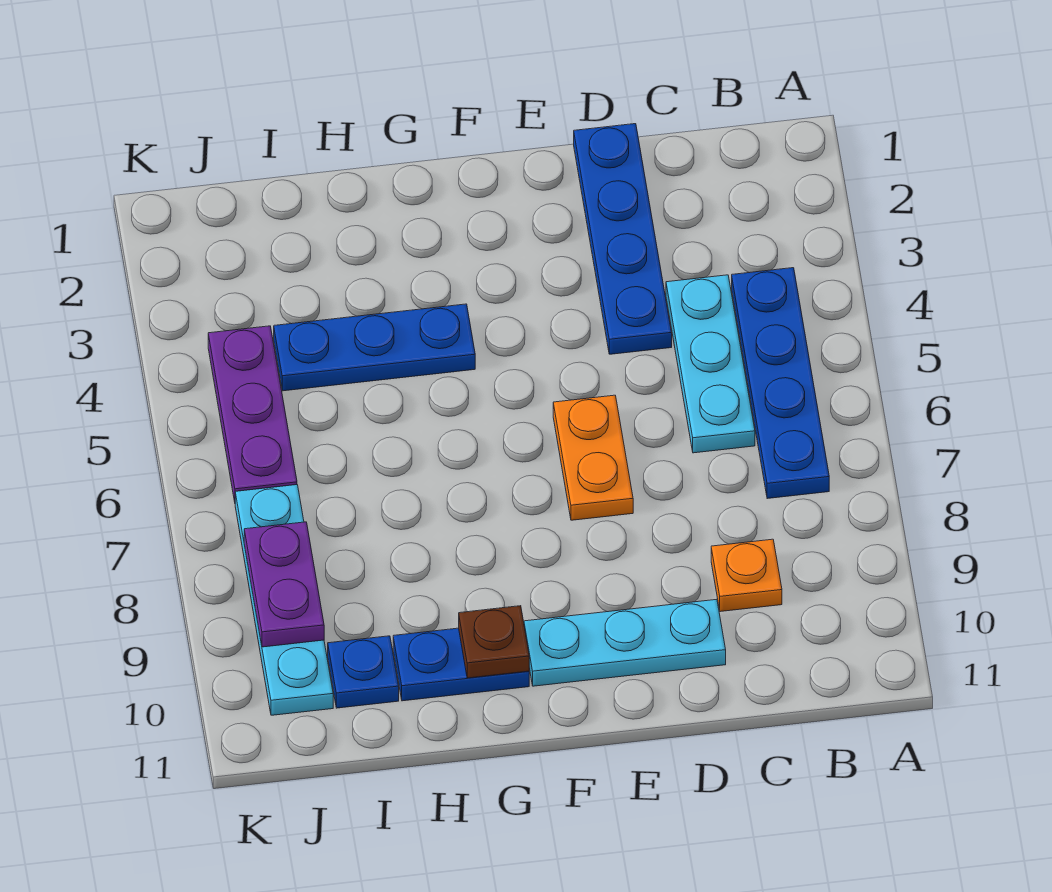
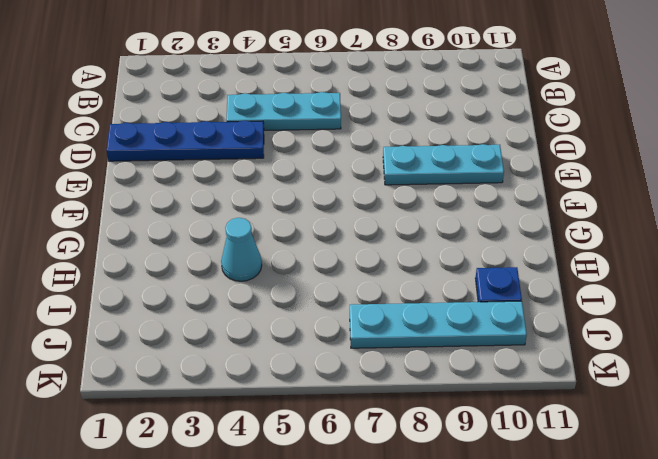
cyan plate E8:E10 level 1 -> cyan plate D10:F10 level 1
cyan cone H4 level 1 -> blue plate G4:I4 level 1
none -> blue plate B4:B7 level 1
none -> orange plate C9 level 1
none -> orange plate E6:E7 level 1

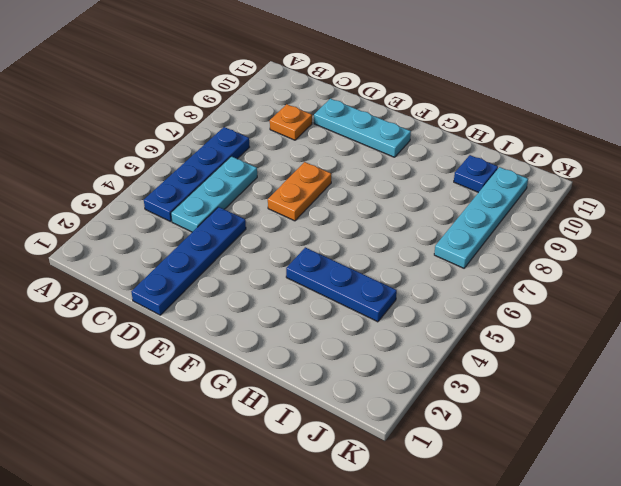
none -> blue plate G10:H10 level 1
none -> purple plate J4:J6 level 1
none -> brown plate G10 level 2

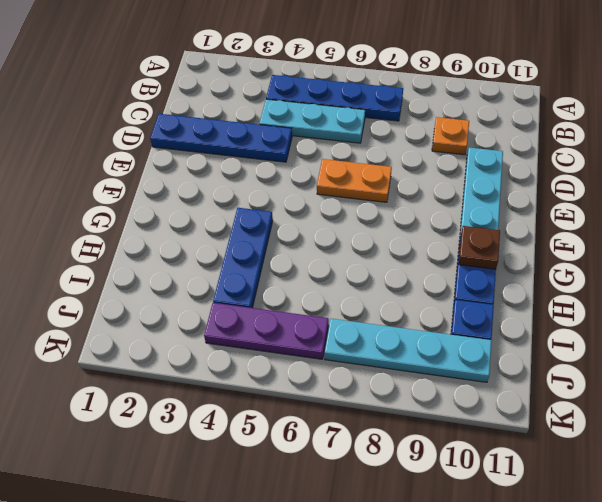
none -> purple plate J8:J9 level 2

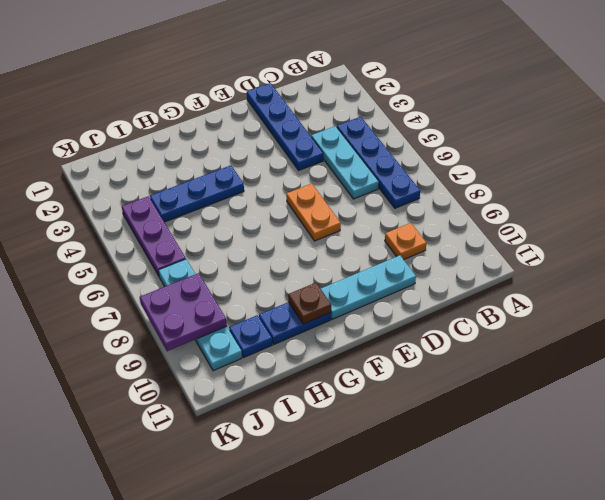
purple plate J8:K9 level 2 -> purple plate J8:J9 level 2

